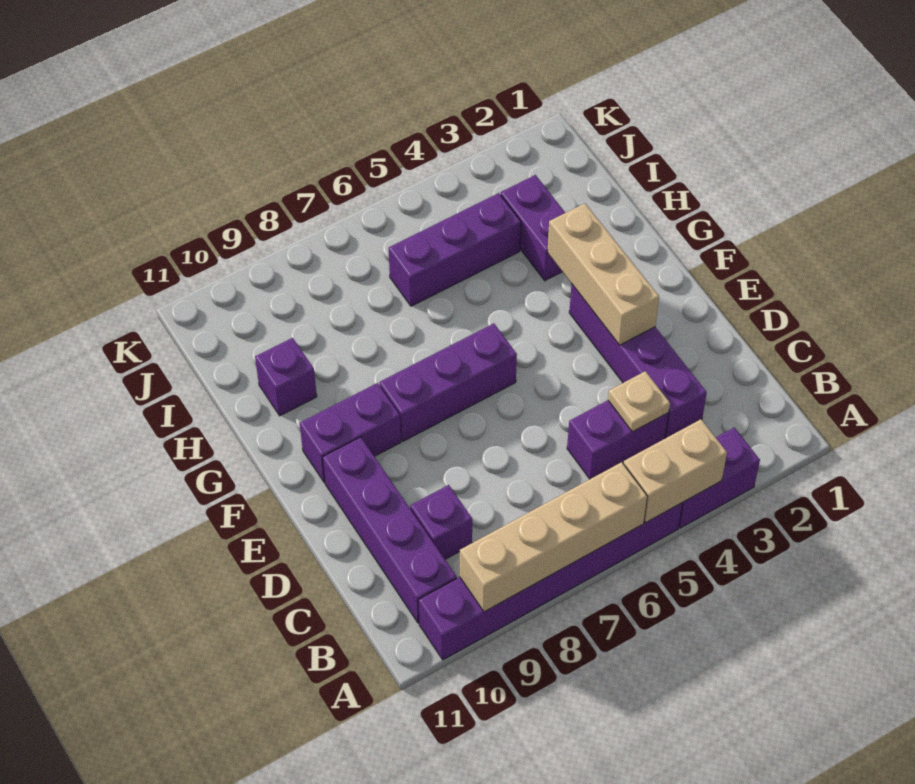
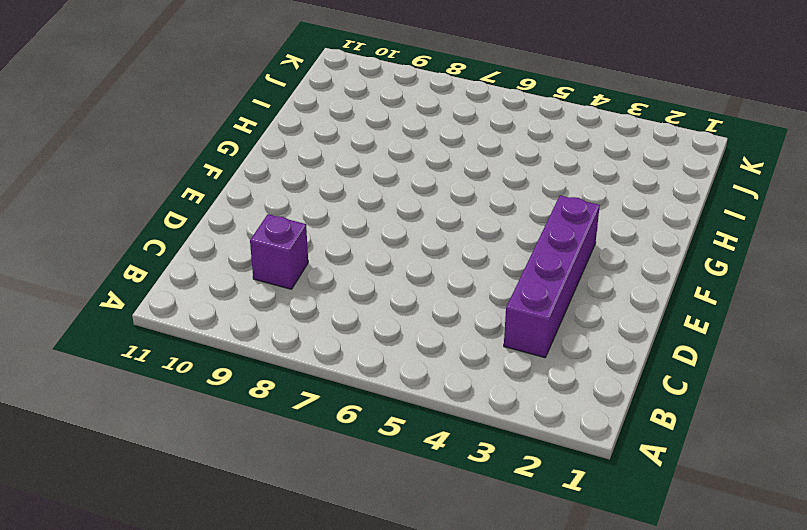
none -> purple brick A3:A4 level 1
none -> purple brick A5:A10 level 1
none -> purple brick B10:E10 level 1

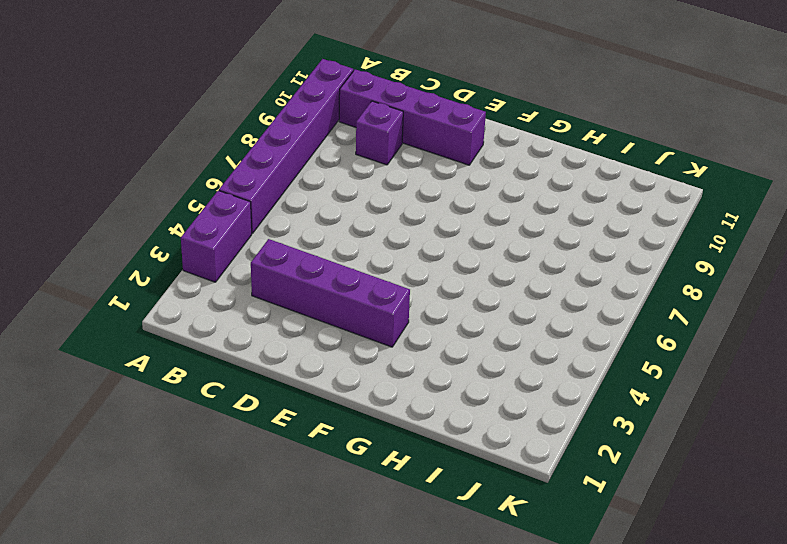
none -> purple brick C4:C5 level 1
none -> purple brick F6:F8 level 1
none -> purple brick F9:F10 level 1

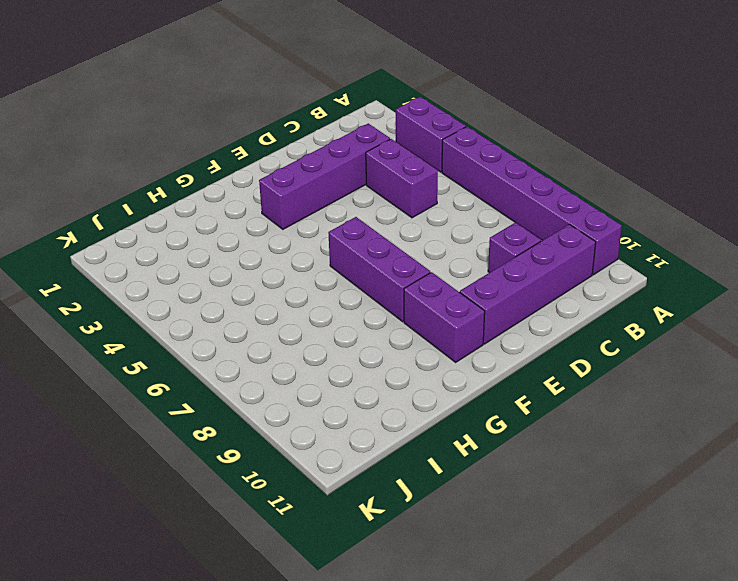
none -> purple brick H3:I3 level 1
none -> purple brick H10 level 1
none -> purple brick I4:I6 level 1

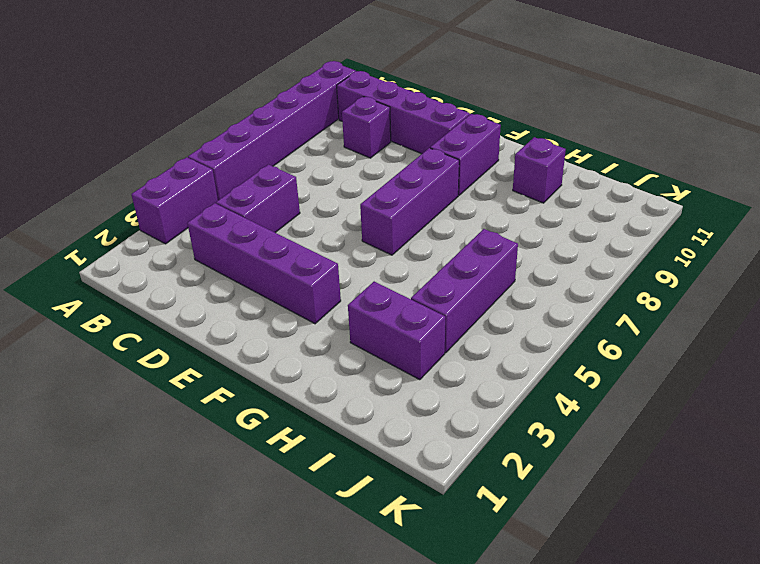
none -> tan brick A4:A5 level 2
none -> tan brick A6:A9 level 2
none -> tan plate C4 level 2

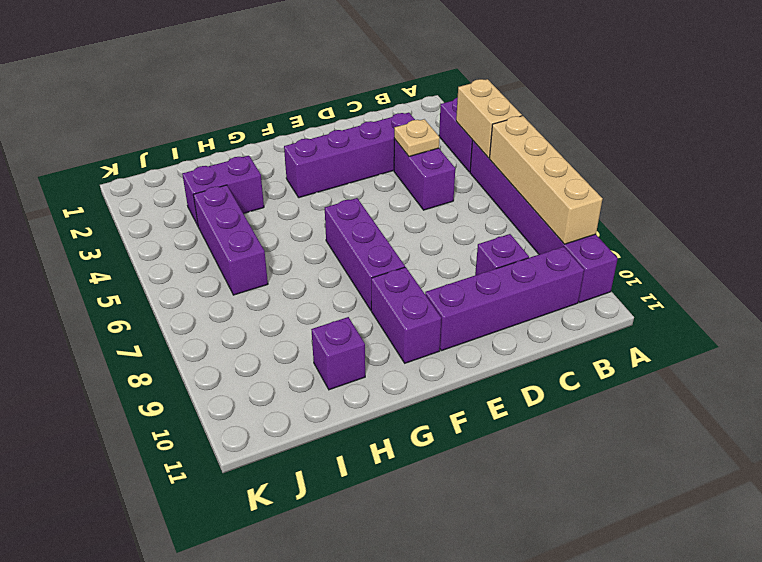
none -> tan brick E3:G3 level 2

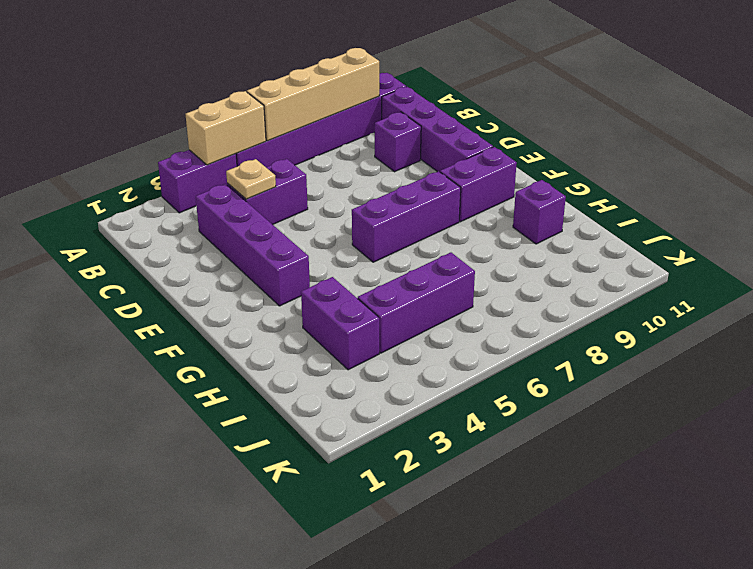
none -> tan brick E3:G3 level 2

